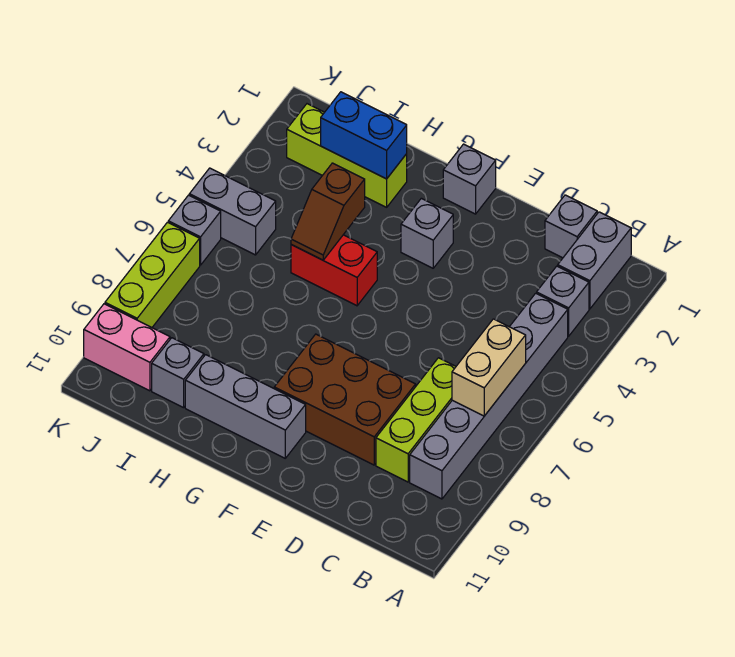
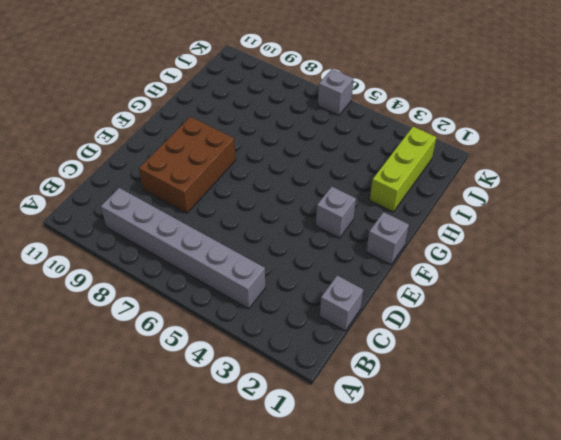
none -> grey brick B1:B2 level 1
none -> grey brick B3 level 1
none -> lime brick C7:C9 level 1

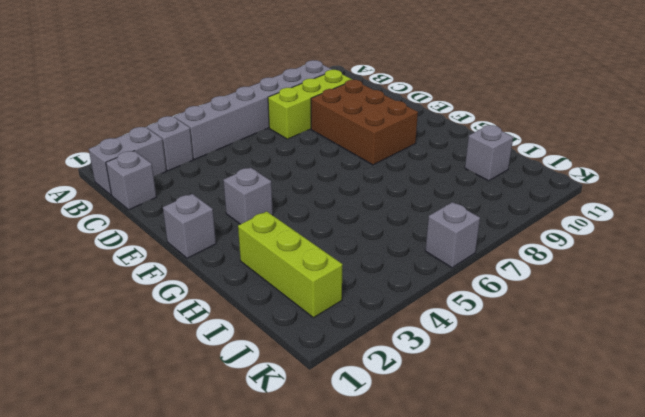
none -> grey brick F10:H10 level 1
none -> red brick G5:H5 level 1
none -> grey brick J5:K5 level 1

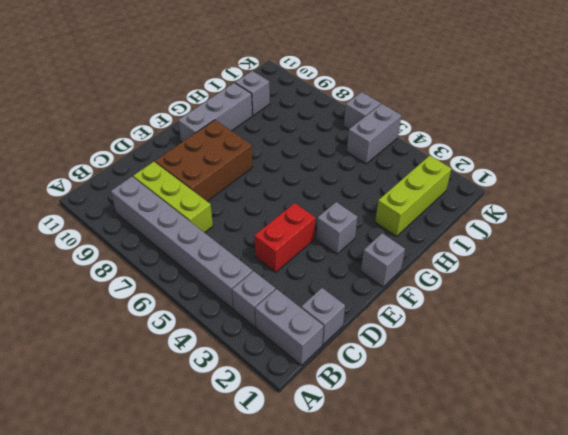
red brick D4:E4 level 1 -> red brick G5:H5 level 1
none -> pink brick J10:K10 level 1
none -> lime brick K7:K9 level 1
none -> tan brick B6:B7 level 2

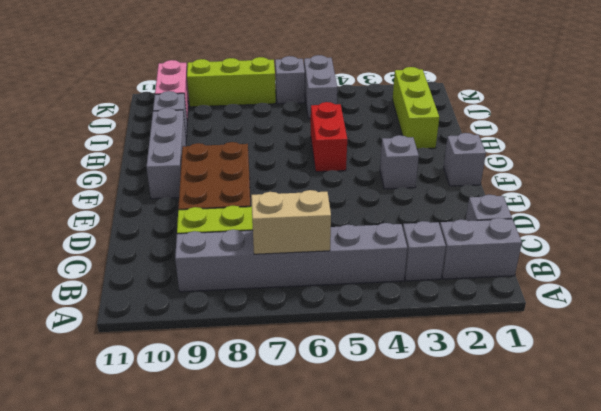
none -> blue brick H2:I2 level 2
none -> brown slope H4:H5 level 2 top 4

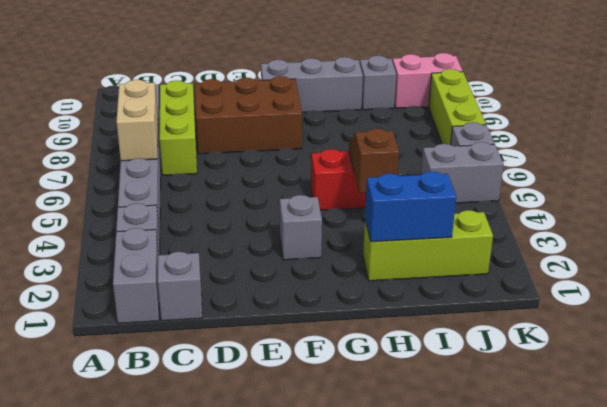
none -> grey brick F1 level 1

